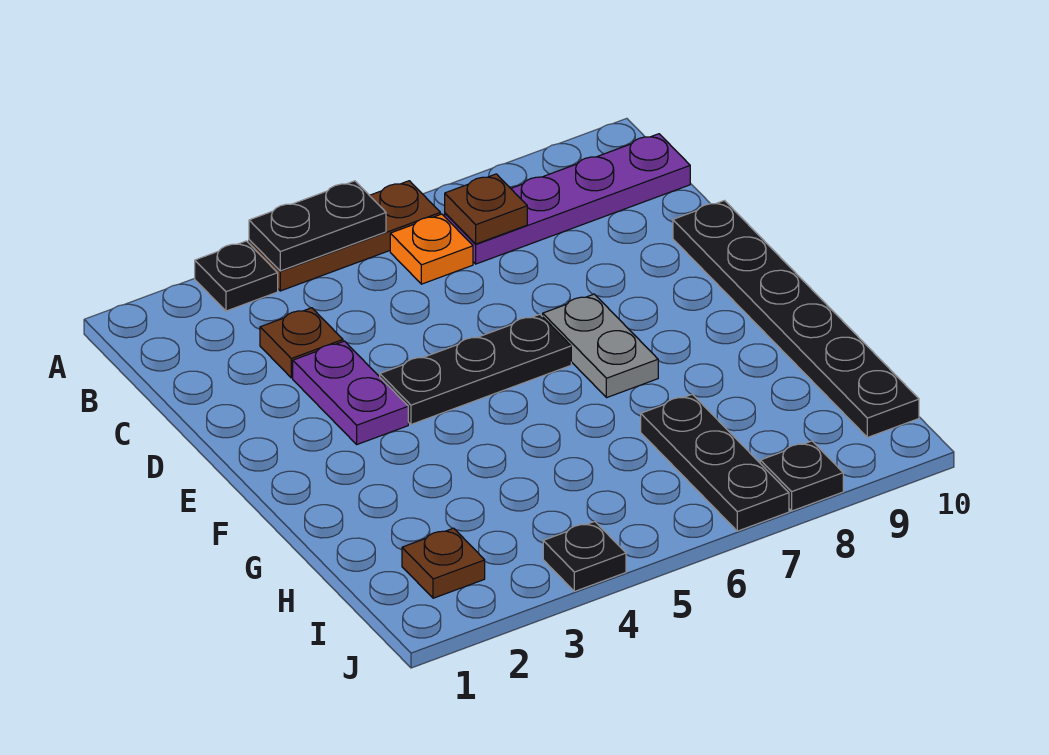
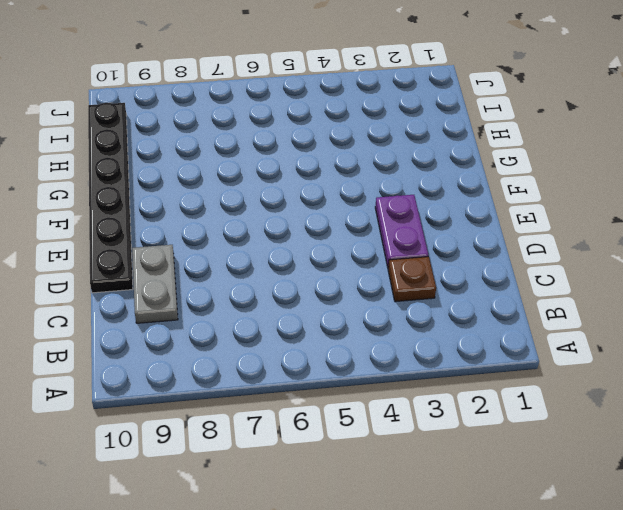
grey plate C9:D9 level 1 -> grey plate E7:F7 level 1
none -> black plate A3 level 1
none -> brown plate A4:A6 level 1
none -> orange plate B6 level 1

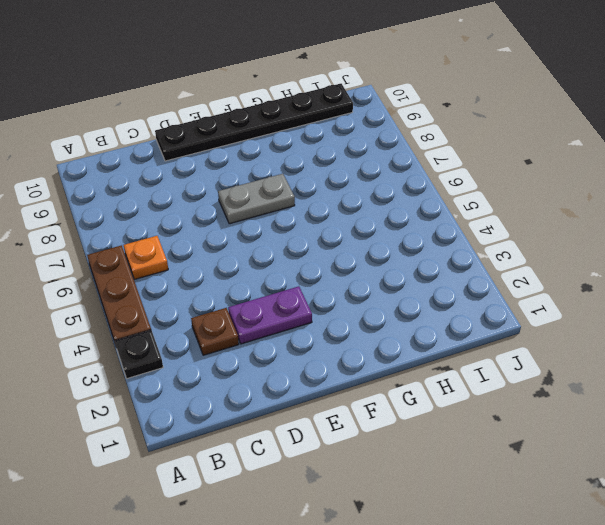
none -> purple plate B7:B10 level 1
none -> black plate E4:E6 level 1
none -> black plate H7:J7 level 1

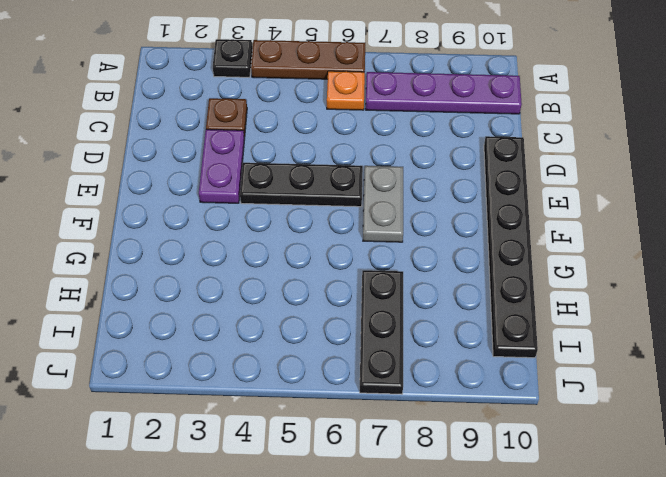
none -> brown plate I2 level 1
none -> black plate J4 level 1
none -> black plate J8 level 1

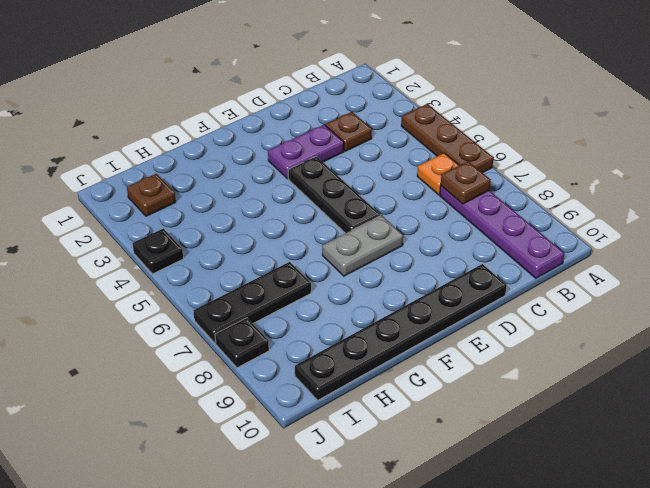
none -> black plate A3 level 1
none -> black plate A4:A5 level 2

